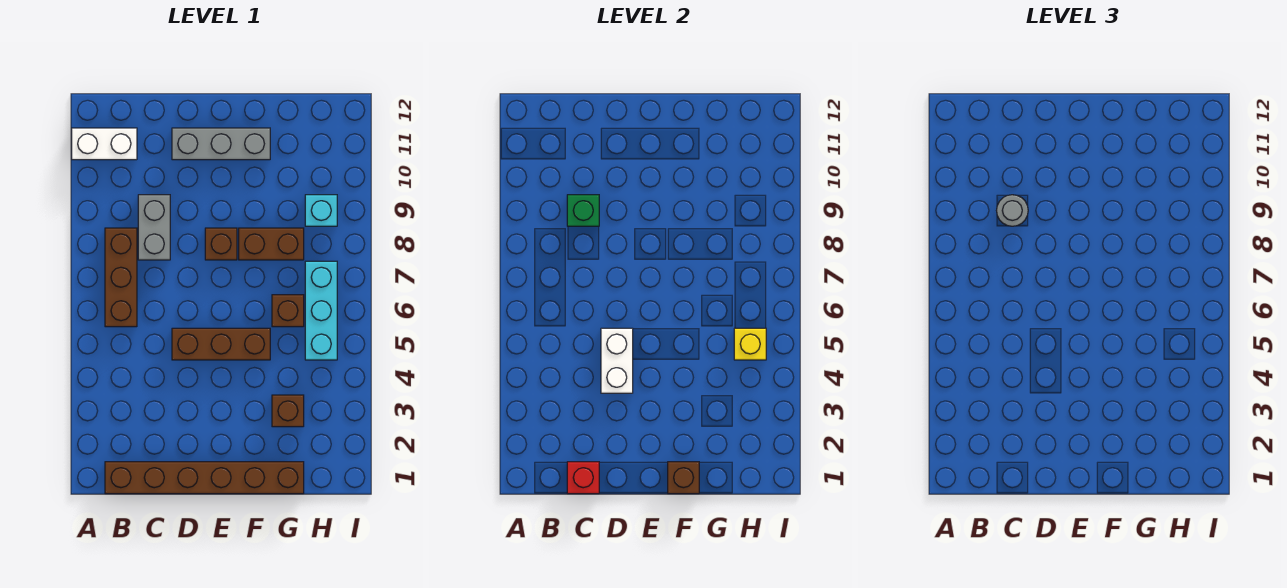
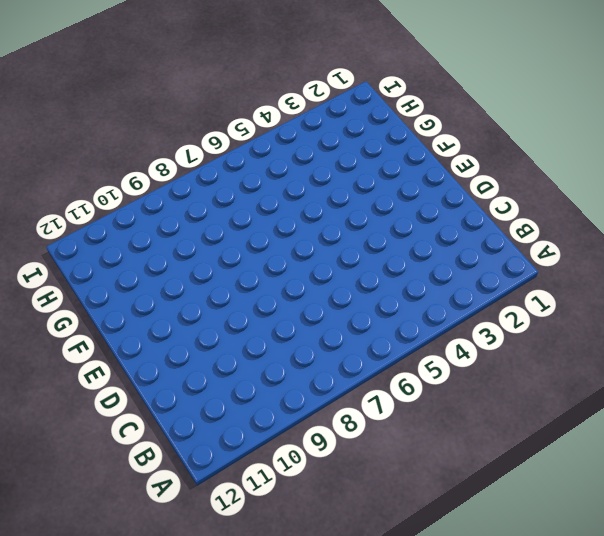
none -> white brick A11:B11 level 1
none -> brown brick B1:G1 level 1
none -> brown brick B6:B8 level 1

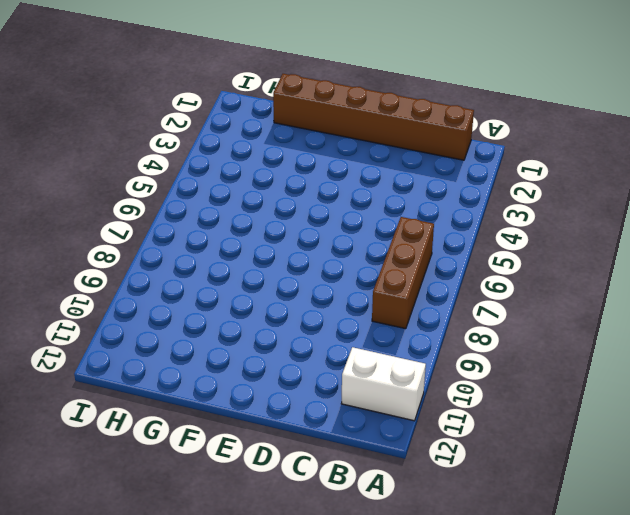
none -> grey brick C8:C9 level 1
none -> brown brick D5:F5 level 1
none -> grey brick D11:F11 level 1

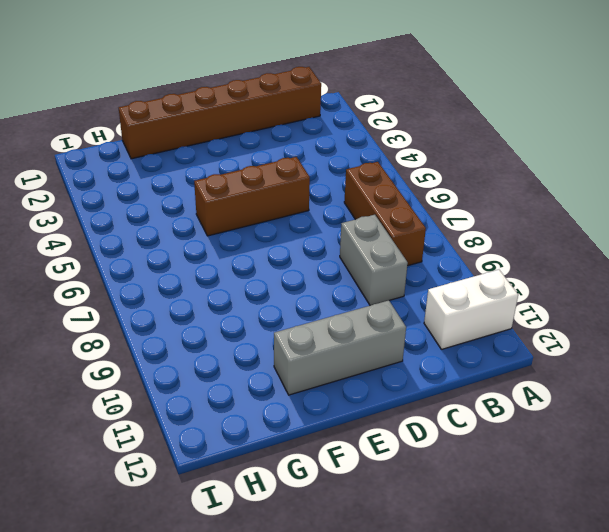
none -> brown brick E8 level 1
none -> brown brick F8:G8 level 1
none -> brown brick G3 level 1

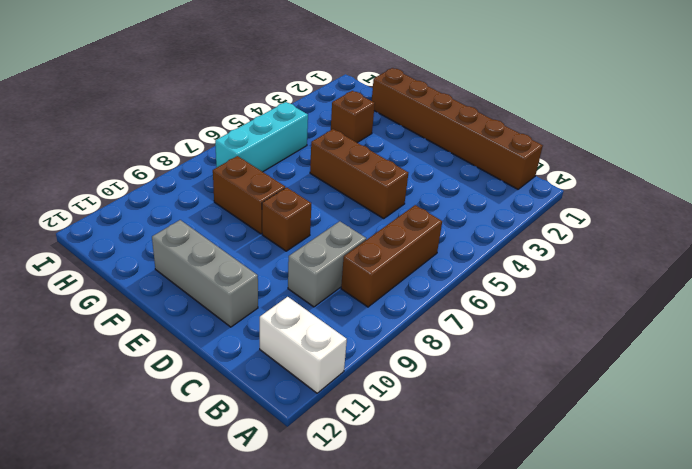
none -> brown brick G6 level 1
none -> cyan brick H9 level 1
none -> red brick C1 level 2

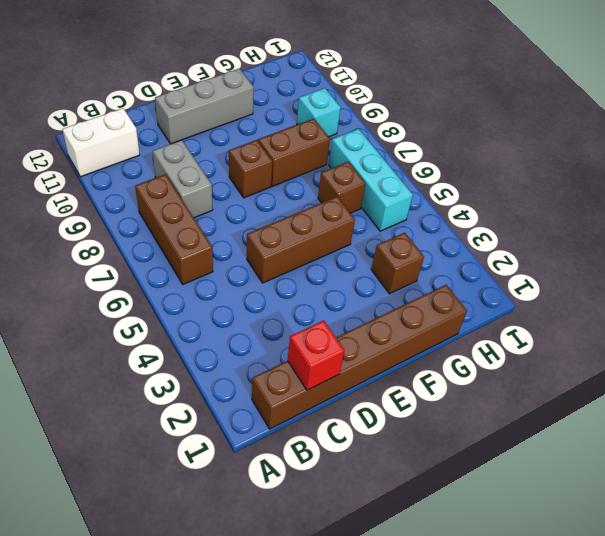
none -> green brick C9 level 2
none -> white brick D4:D5 level 2
none -> brown brick F1 level 2

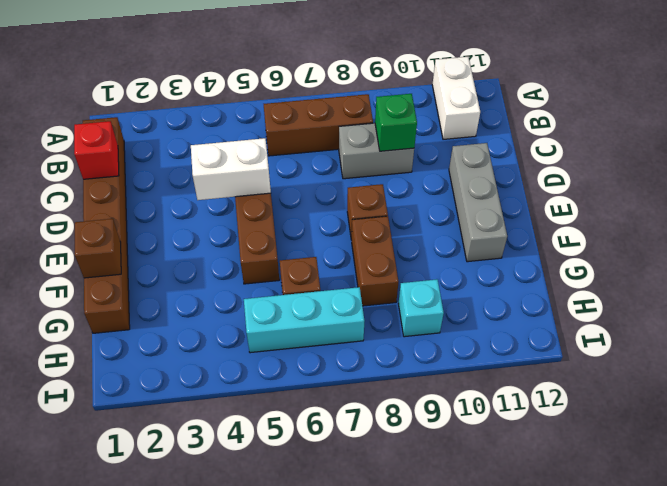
none -> brown brick G3 level 1
none -> yellow brick H5 level 2
none -> grey round brick C9 level 3

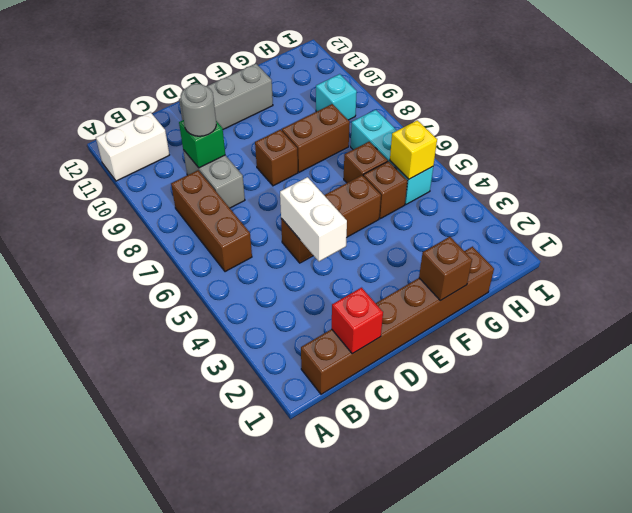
brown brick G5 level 1 -> brown brick G3 level 1

